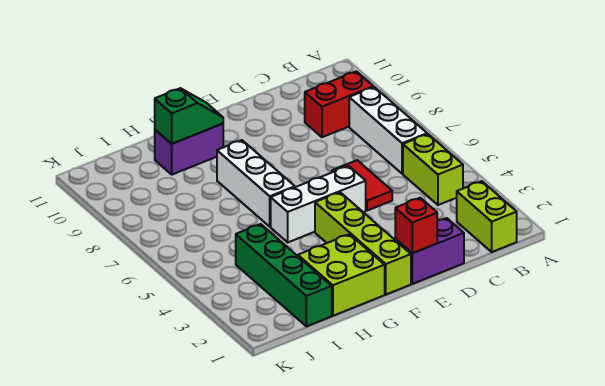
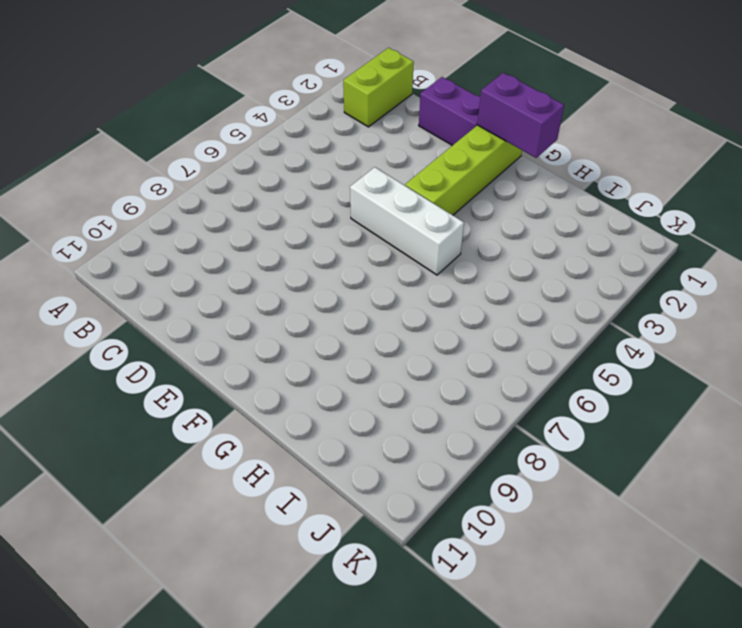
purple brick F1:G1 level 2 -> purple brick G10:H10 level 1
none -> lime brick B4:B5 level 1
none -> white brick B6:B8 level 1
none -> red brick B9:C9 level 1

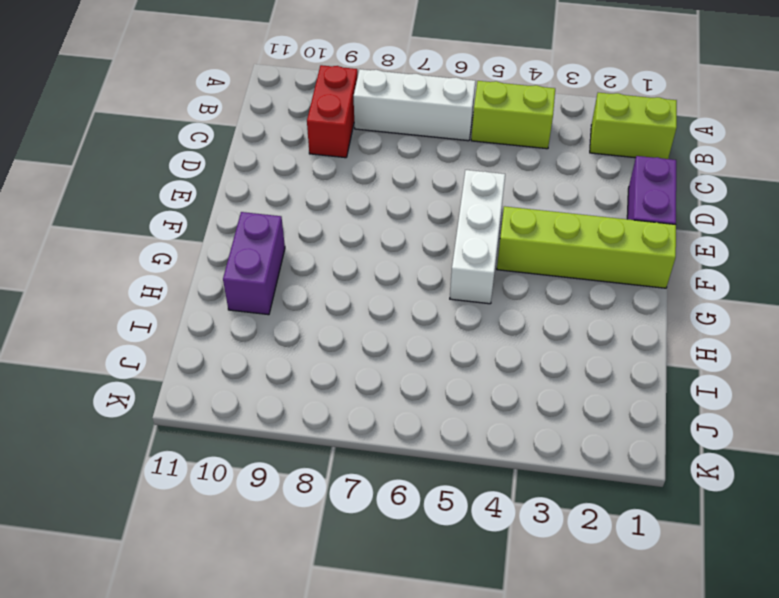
none -> red tile D5:D6 level 1
none -> lime brick G1:H2 level 1
none -> white brick G6:G8 level 1

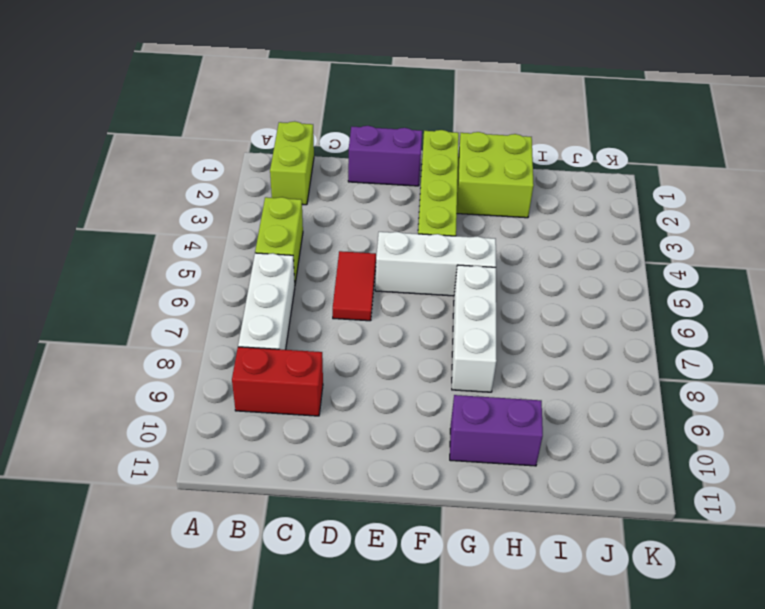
none -> green brick I1:I4 level 1
none -> red brick E1 level 2
none -> green slope G10:H10 level 2 top H

